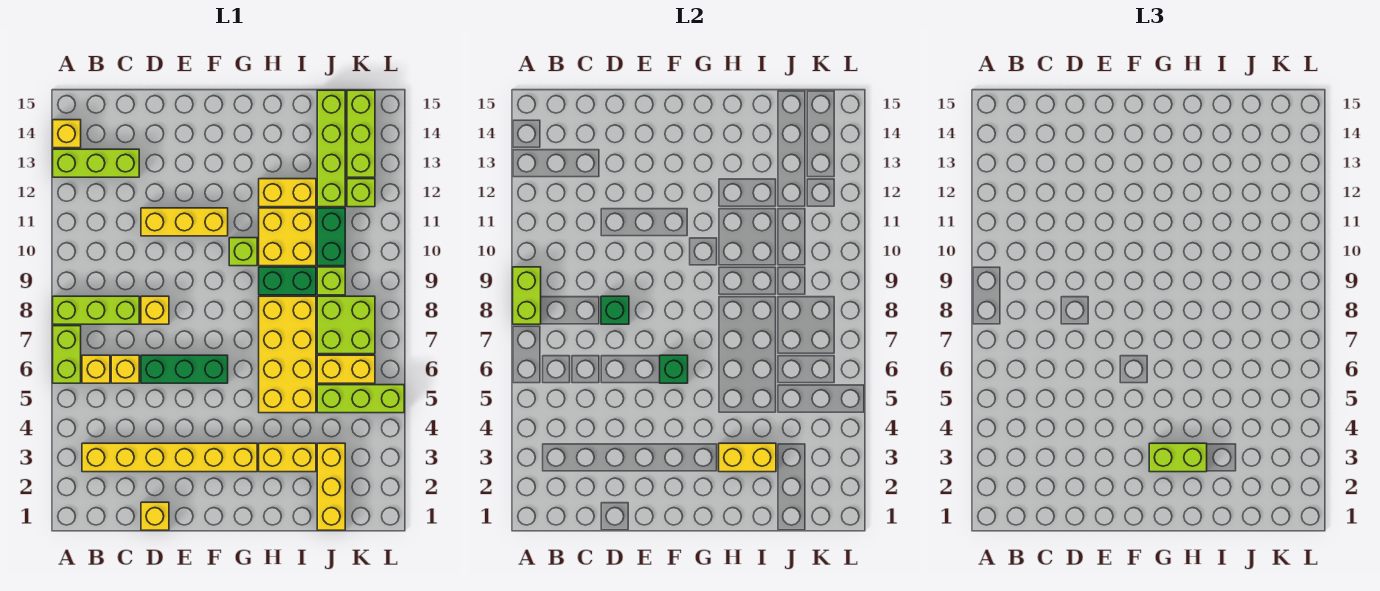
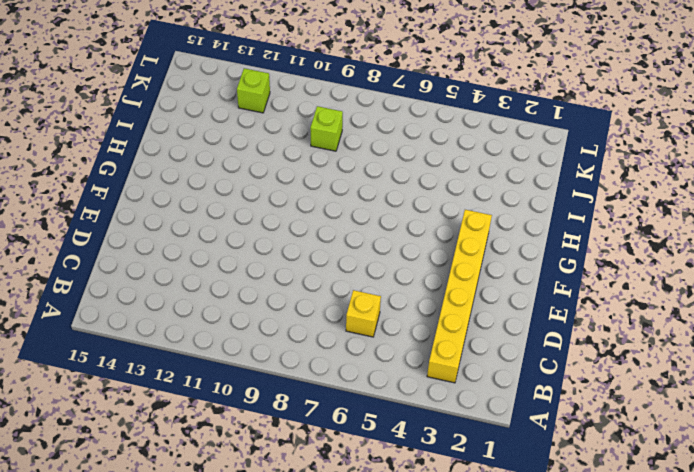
none -> lime brick A6:A7 level 1
none -> lime brick A8:C8 level 1
none -> lime brick A13:C13 level 1
none -> yellow brick A14 level 1

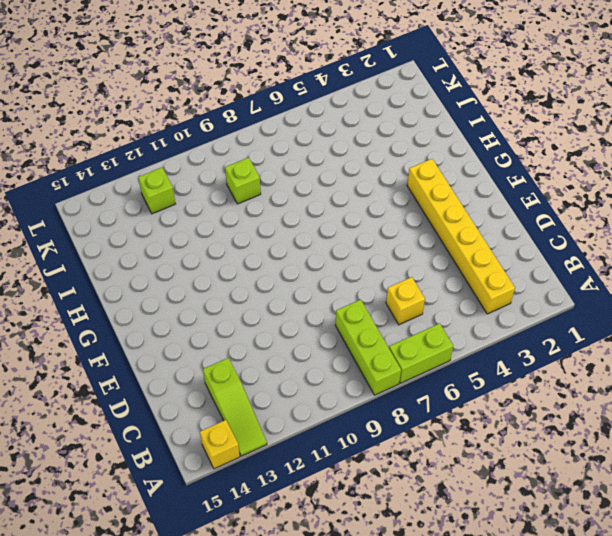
lime slope A13:C13 level 1 top C -> lime brick A13:C13 level 1
none -> yellow brick B6 level 1
none -> yellow brick D1 level 1
none -> green brick D6:F6 level 1
none -> yellow brick D8 level 1

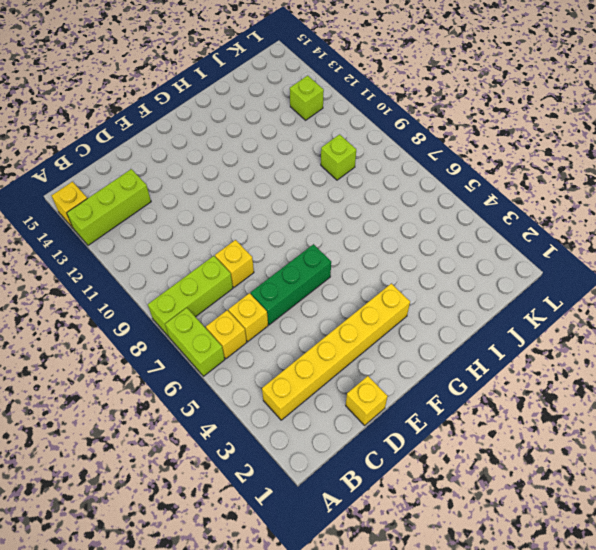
none -> yellow brick D11:F11 level 1
none -> lime brick G10 level 1
none -> yellow brick H3:I3 level 1
none -> yellow brick H5:I8 level 1

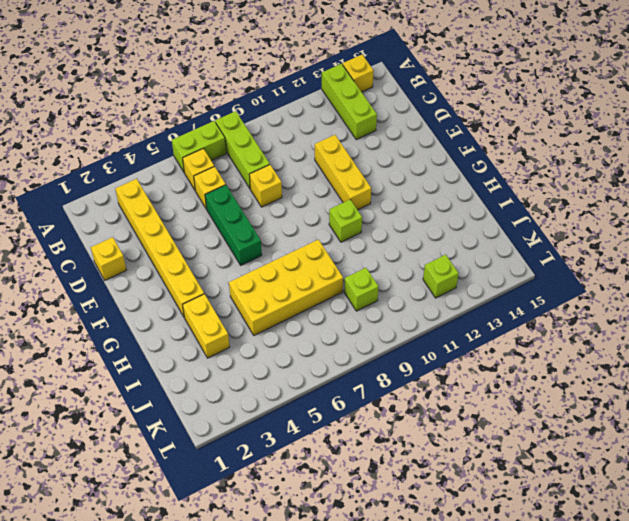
none -> green brick H9:I9 level 1
none -> yellow brick H10:I11 level 1
none -> yellow brick H12:I12 level 1
none -> yellow brick J1:J3 level 1

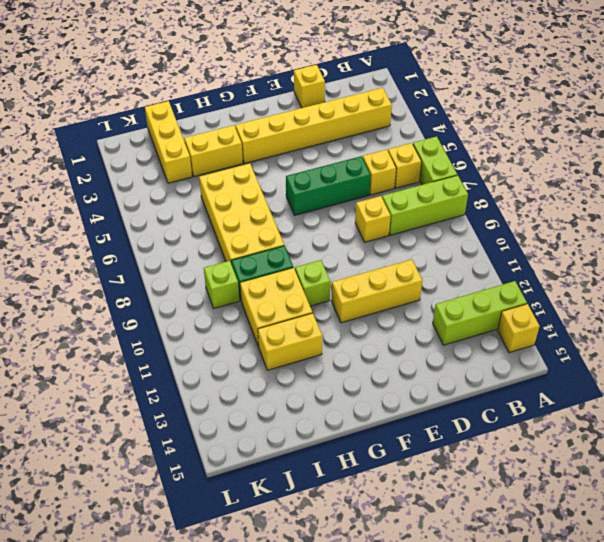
none -> lime brick J5:L5 level 1
none -> yellow brick J6:K6 level 1
none -> lime brick J7:K8 level 1
none -> green brick J10:J11 level 1

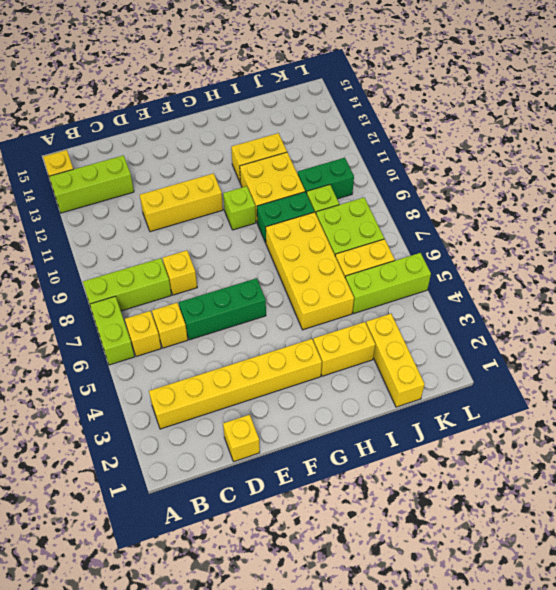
green brick J10:K10 level 1 -> green brick J10:J11 level 1
none -> lime brick J12:J15 level 1
none -> lime brick K12 level 1
none -> lime brick K13:K15 level 1
none -> lime brick A8:A9 level 2

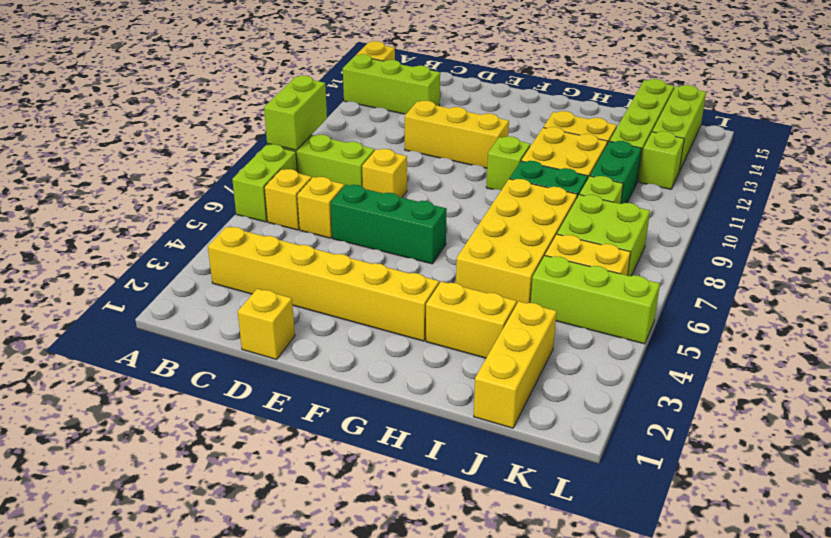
none -> green brick D8 level 2
none -> green brick F6 level 2
none -> yellow brick H3:I3 level 2
none -> lime brick G3:H3 level 3

